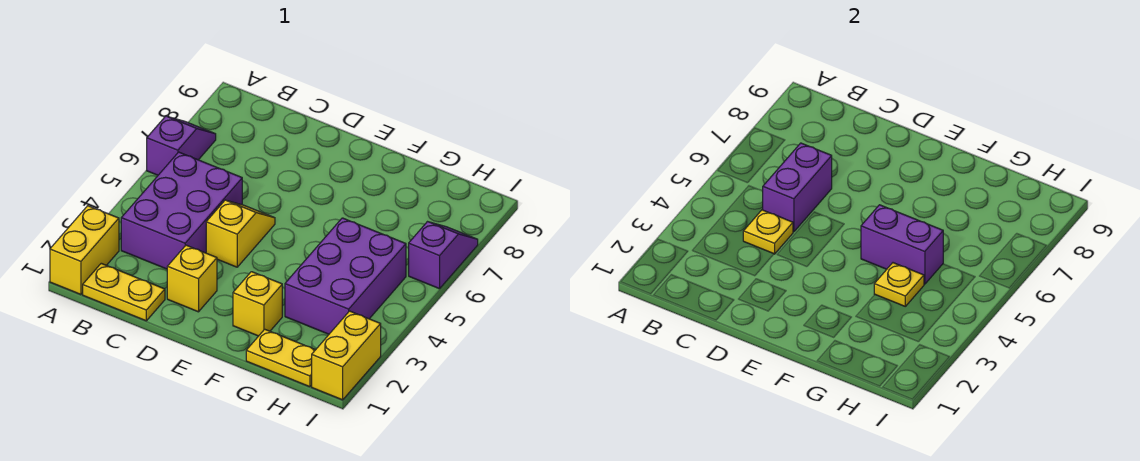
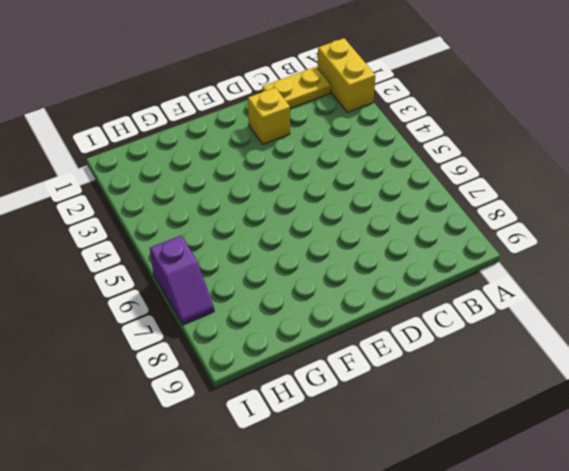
none -> purple slope A6:A7 level 1 top 6
none -> purple brick B3:C5 level 1
none -> yellow slope D4:D5 level 1 top 4

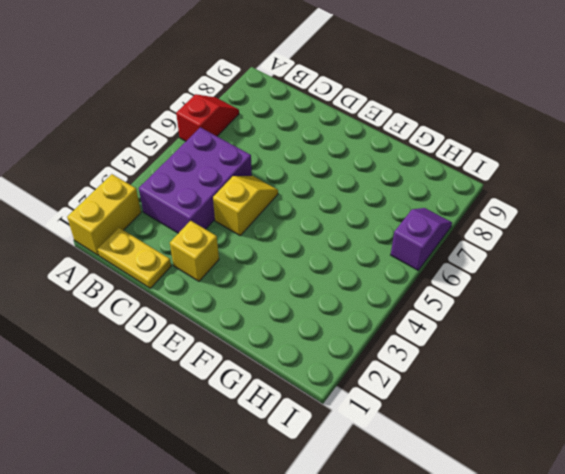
red slope A6:A7 level 1 top 6 -> purple slope A6:A7 level 1 top 6
none -> yellow brick F2 level 1
none -> yellow plate G1:H1 level 1
none -> purple brick G3:H5 level 1

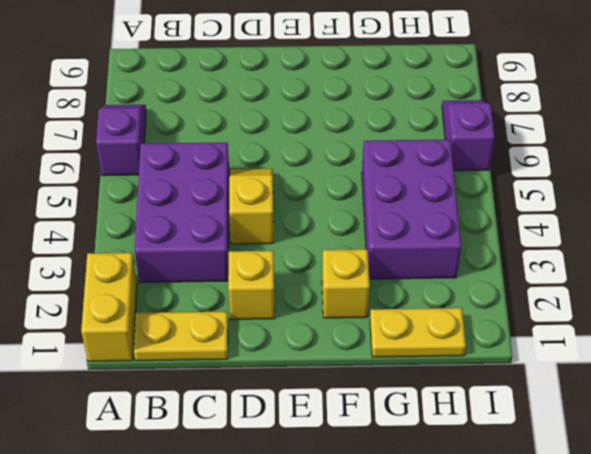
none -> yellow brick I1:I2 level 1
none -> yellow plate C4 level 2
none -> purple brick C5:C6 level 2

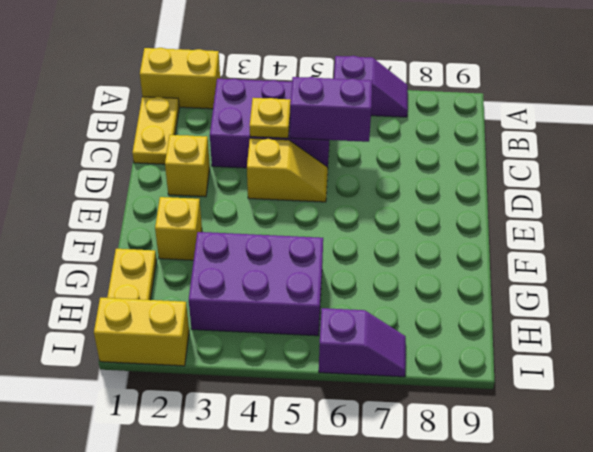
none -> purple brick F5:G5 level 2
none -> yellow plate G4 level 2

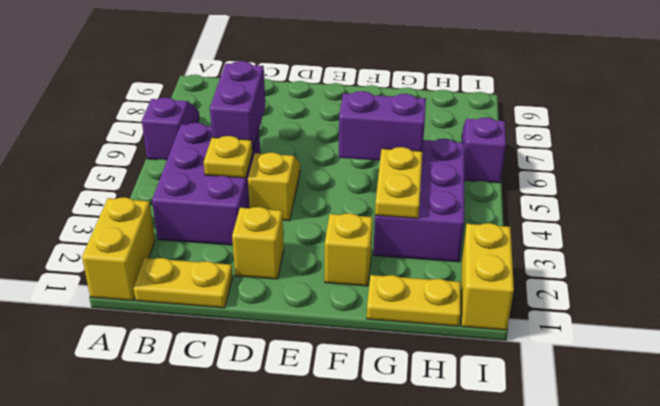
yellow plate G3:G4 level 2 -> yellow plate G4 level 2

